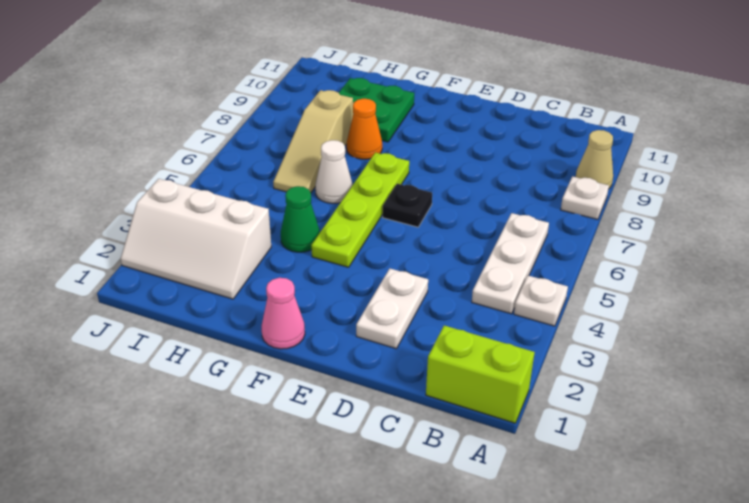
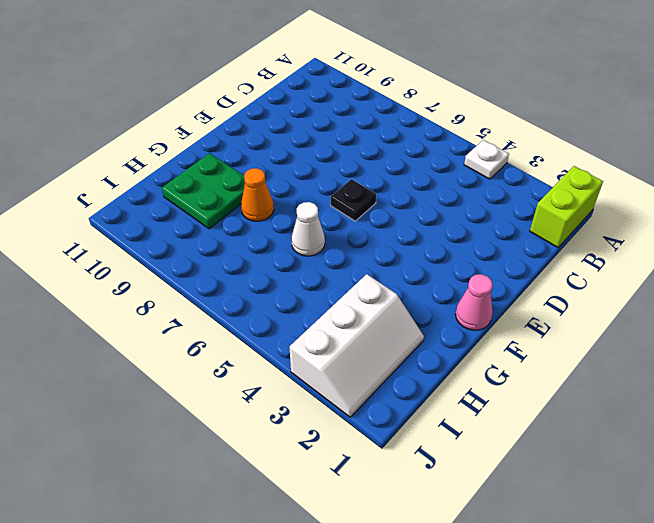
none -> white plate A8 level 1
none -> tan cone A9 level 1
none -> white plate B4:B6 level 1

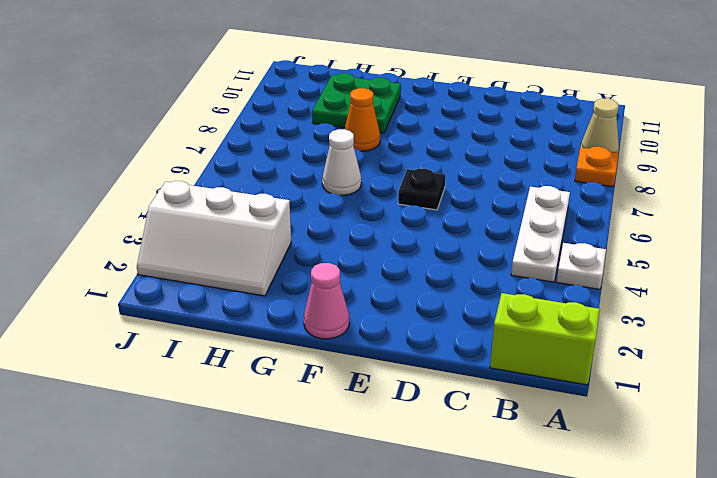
orange plate A8 level 1 -> white plate A8 level 1
none -> white plate D2:D3 level 1
none -> lime plate F4:F7 level 1
none -> green cone G4 level 1

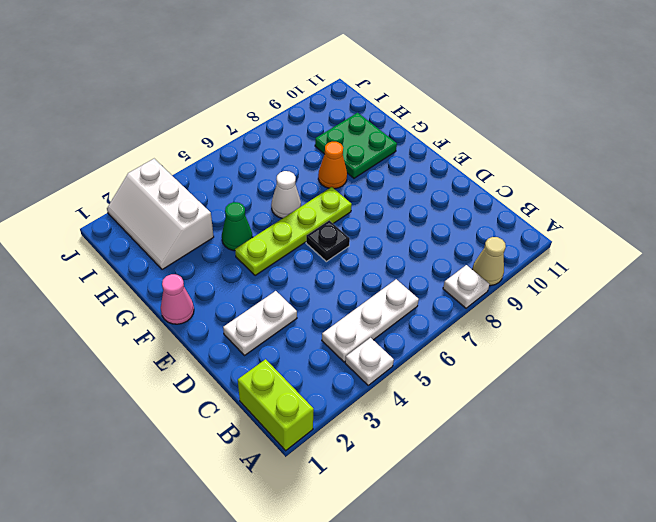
none -> tan slope H6:H8 level 1 top 8

